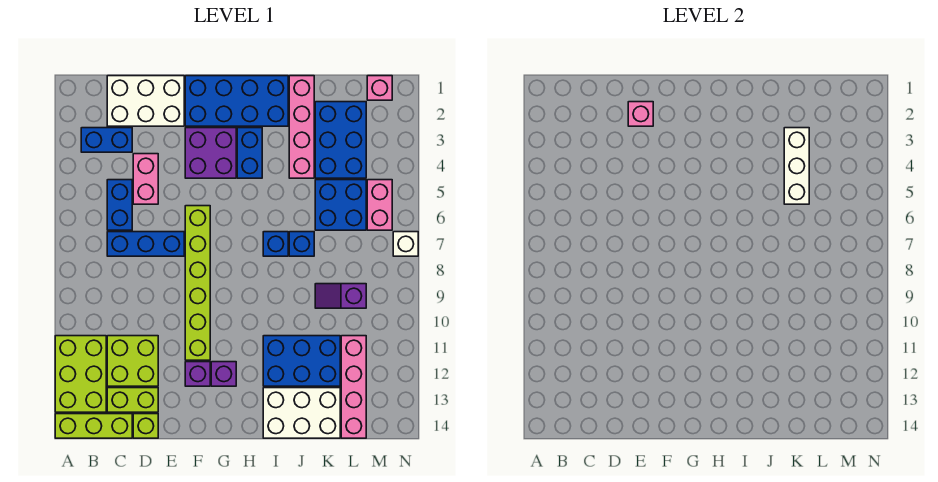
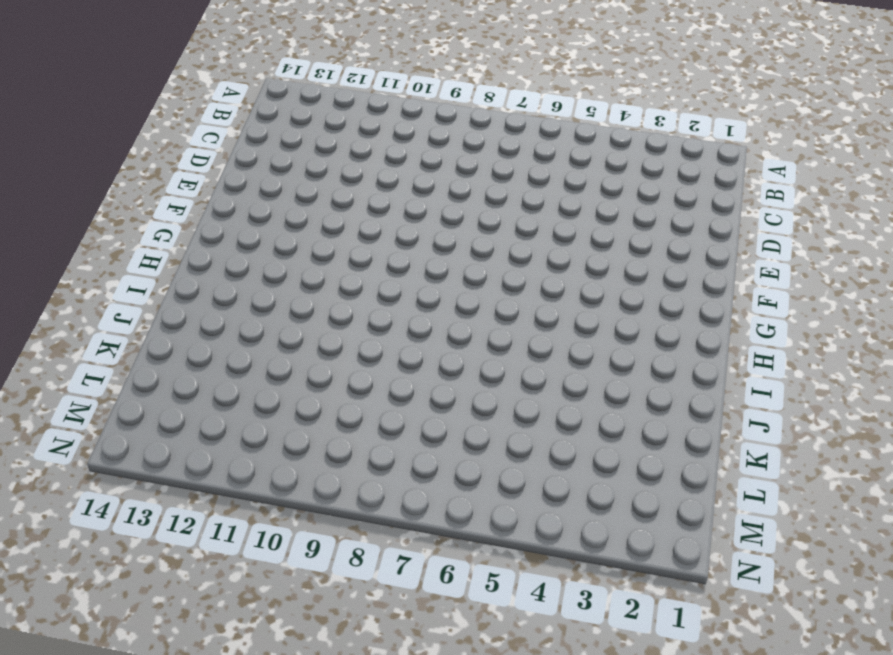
none -> lime brick A11:B13 level 1
none -> lime brick A14:C14 level 1
none -> blue brick B3:C3 level 1
none -> white brick C1:E2 level 1

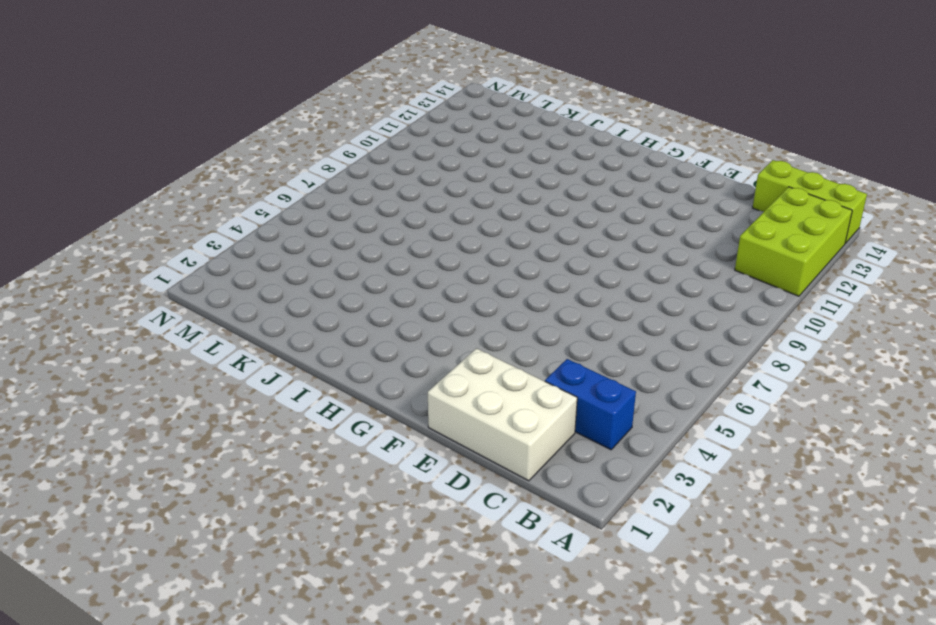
none -> blue brick C5:C6 level 1
none -> blue brick C7:E7 level 1
none -> lime brick C11:D12 level 1
none -> lime brick C13:D13 level 1

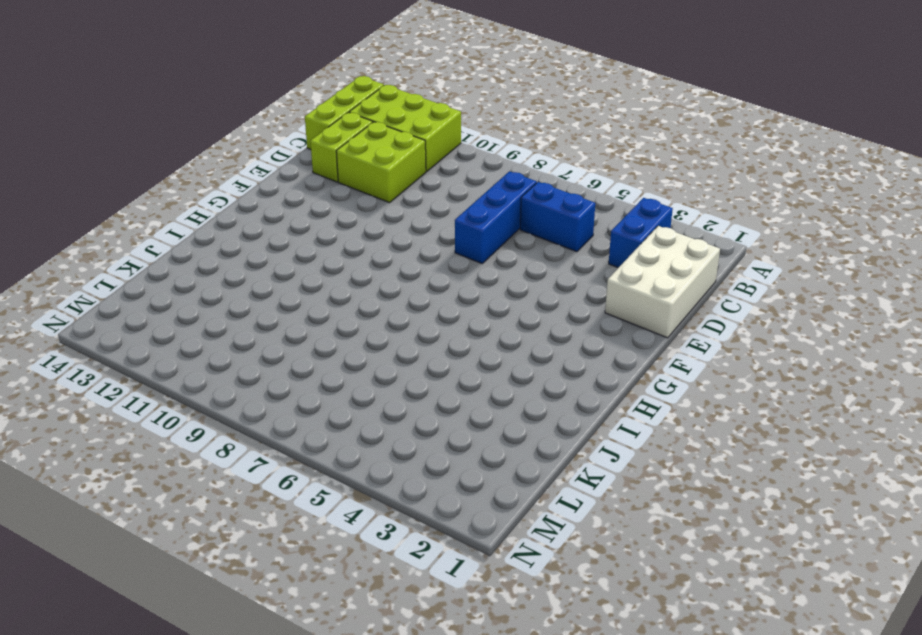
none -> pink brick D4:D5 level 1
none -> lime brick D14 level 1
none -> blue brick F1:I2 level 1
none -> purple brick F3:G4 level 1

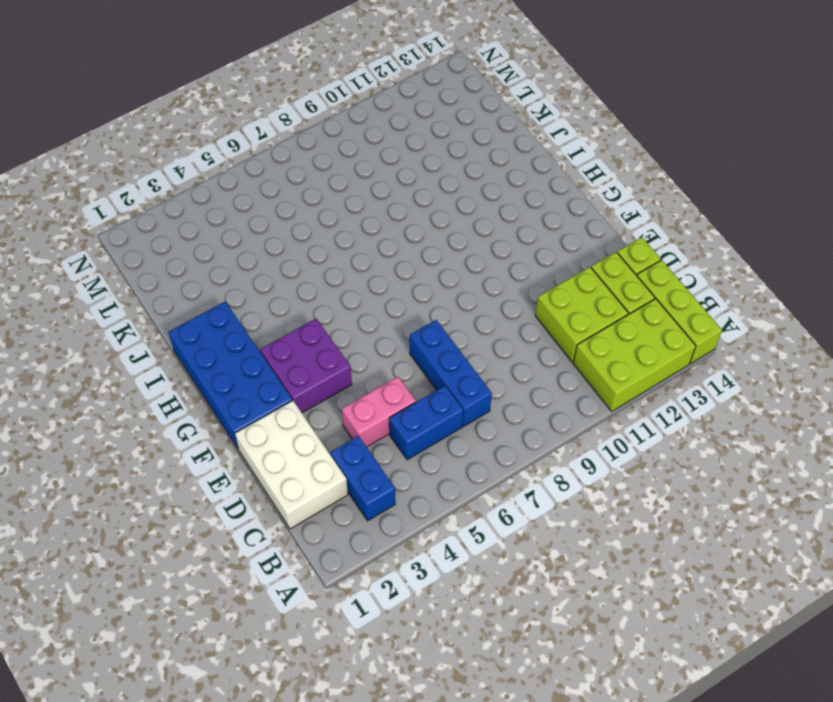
none -> lime brick F6:F11 level 1
none -> purple brick F12 level 1
none -> purple brick G12 level 1
none -> blue brick H3:H4 level 1

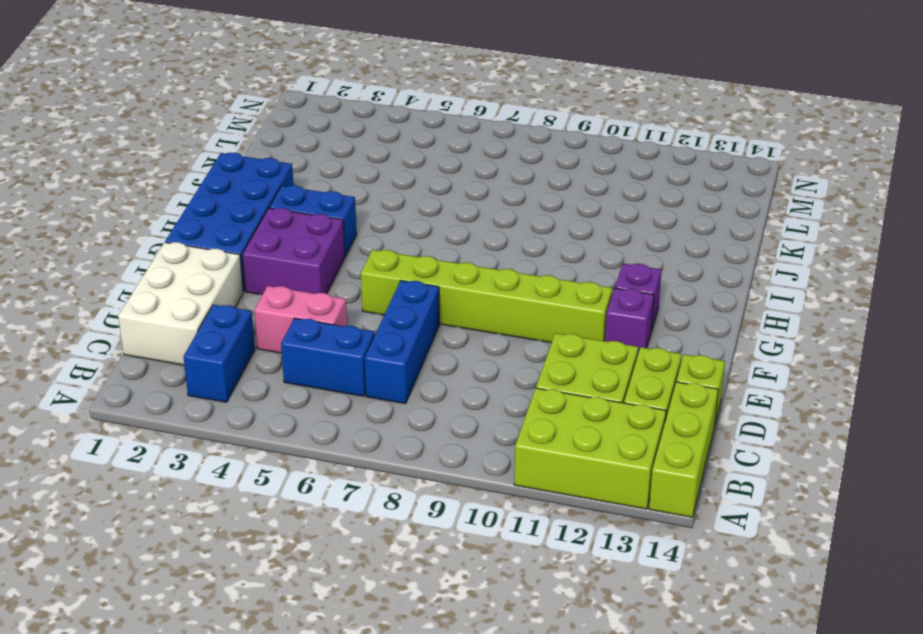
none -> blue brick I7 level 1
none -> blue brick I11:K12 level 1
none -> white brick I13:K14 level 1
none -> pink brick J1:J4 level 1

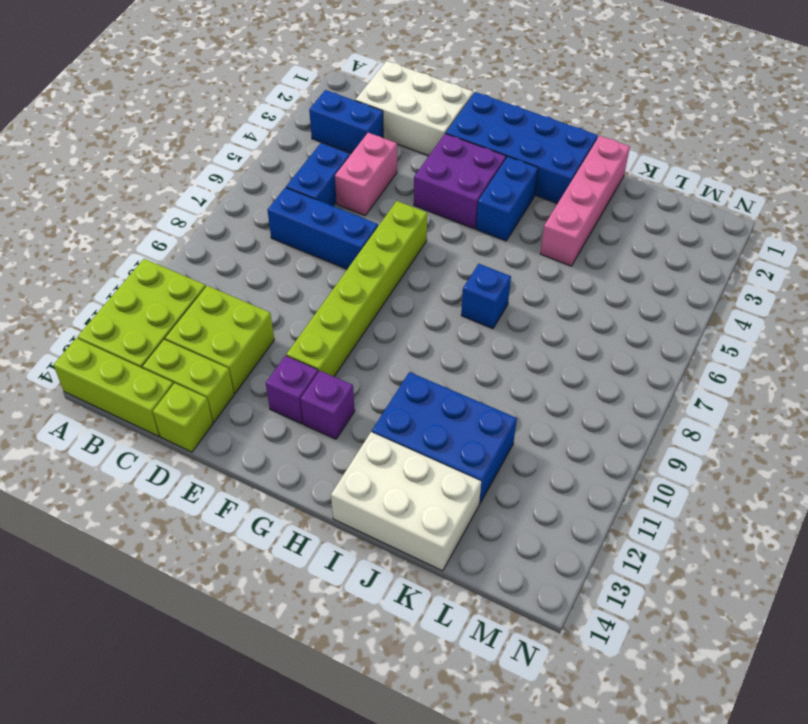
none -> blue brick J7 level 1
none -> blue brick K2:L4 level 1
none -> blue brick K5:L6 level 1
none -> purple slope K9:L9 level 1 top L

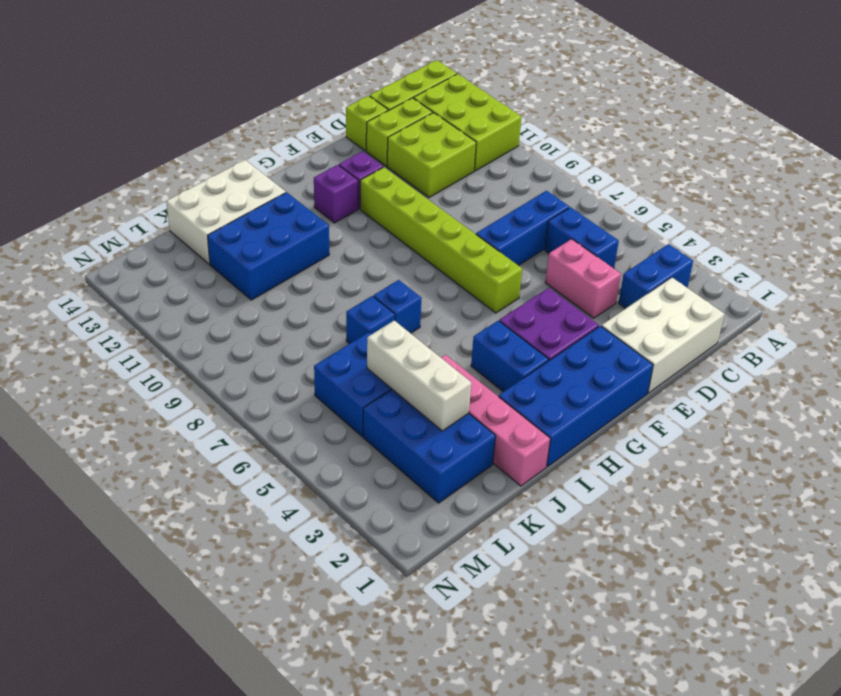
none -> purple slope K9:L9 level 1 top L
none -> pink brick L11:L14 level 1
none -> pink brick M1 level 1
none -> pink brick M5:M6 level 1

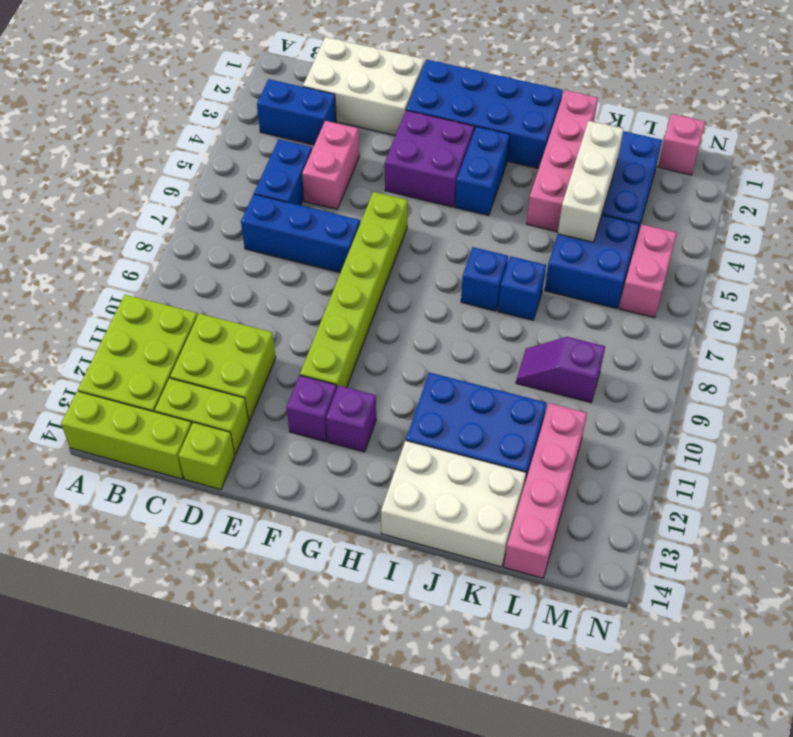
none -> white brick N7 level 1
none -> pink brick E2 level 2

